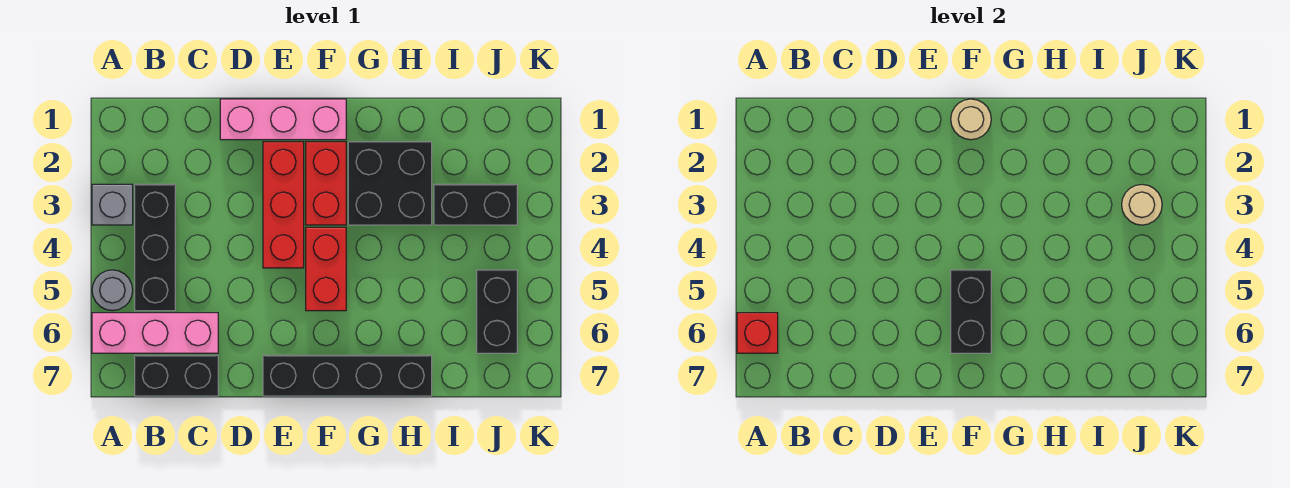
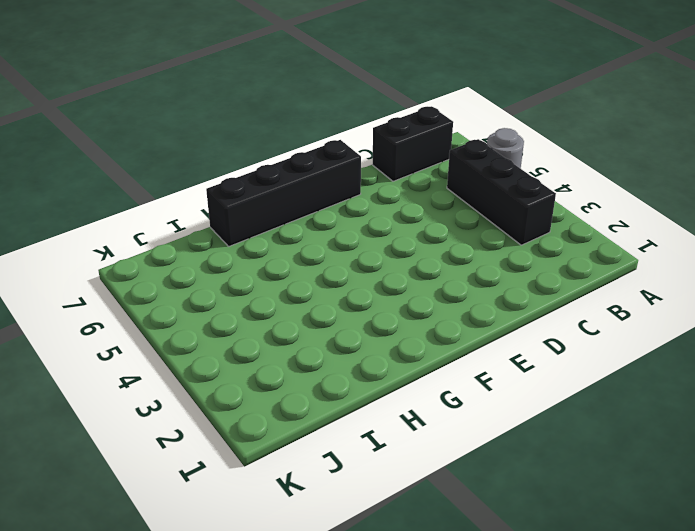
none -> grey brick A3 level 1
none -> pink brick A6:C6 level 1
none -> pink brick D1:F1 level 1

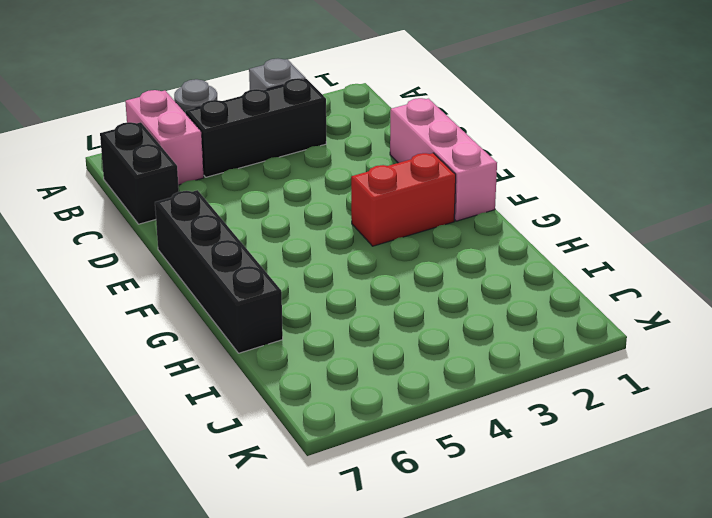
pink brick A6:B6 level 1 -> pink brick A6:C6 level 1
none -> red brick E2:E4 level 1
none -> red brick F4:F5 level 1
none -> black brick G2:H3 level 1

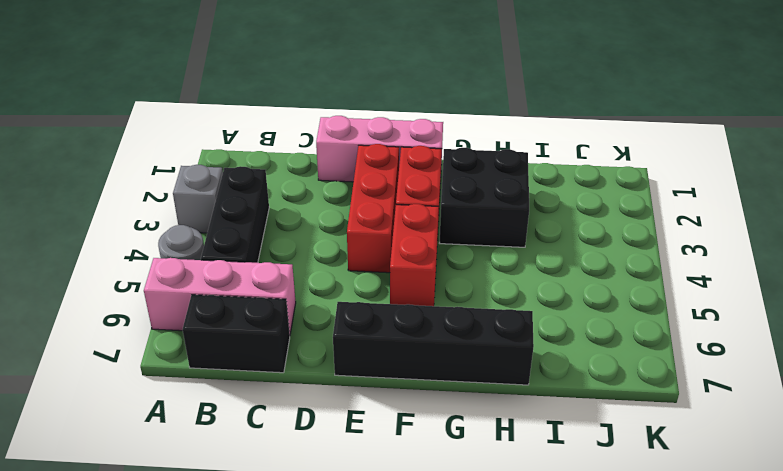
none -> black brick I3:J3 level 1
none -> black brick J5:J6 level 1
none -> red brick A6 level 2

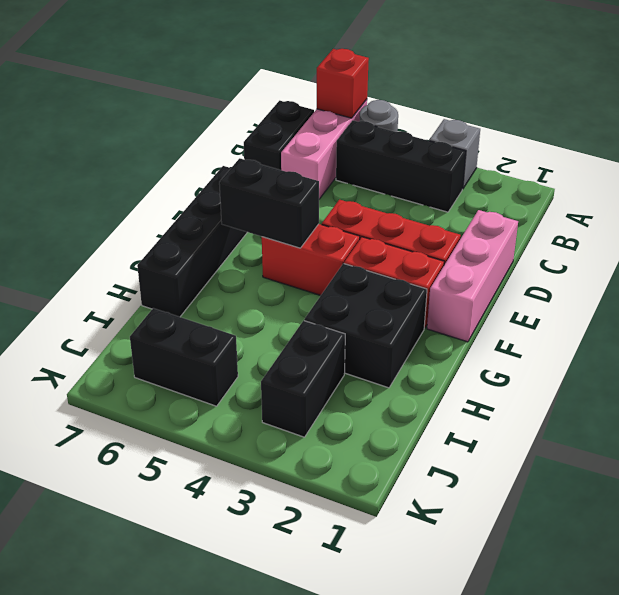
none -> tan round brick F1 level 2
none -> tan round brick J3 level 2

